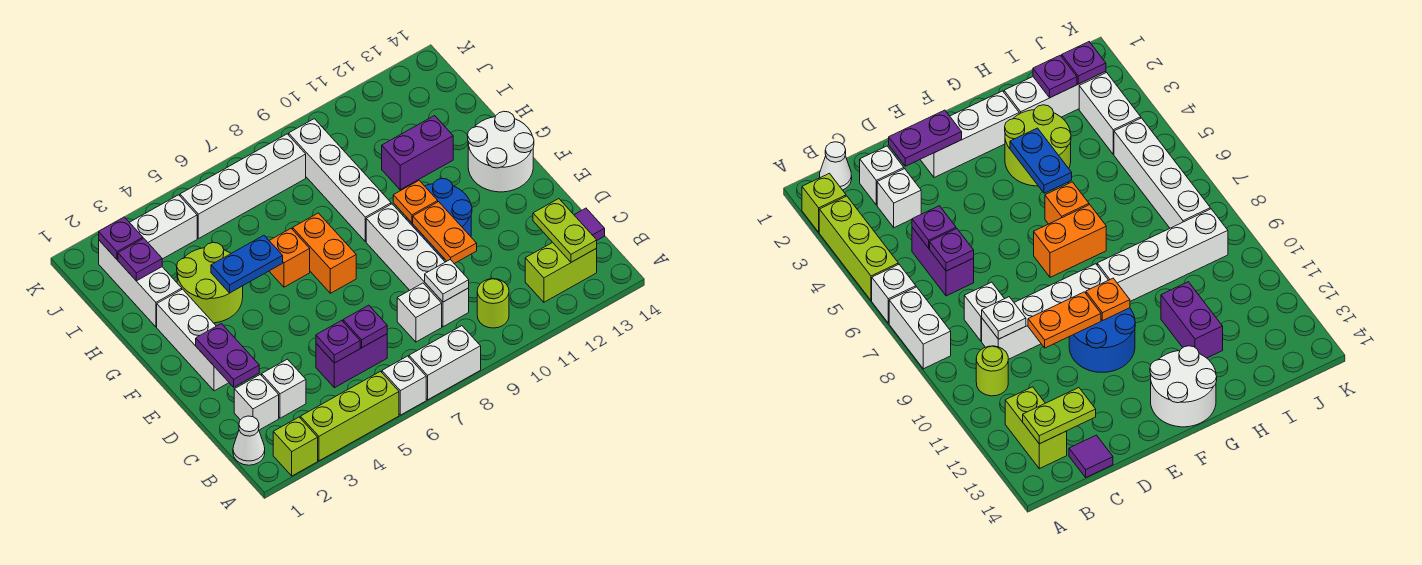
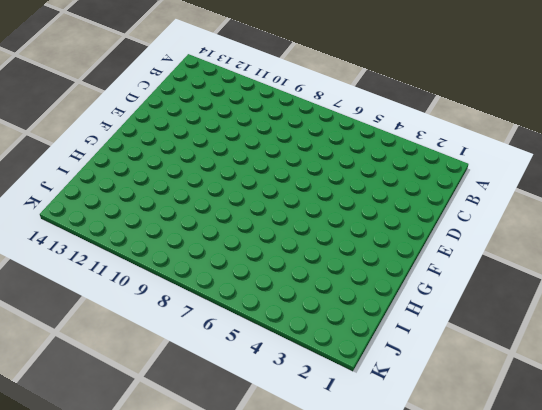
none -> lime brick A2 level 1
none -> lime brick A3:A5 level 1
none -> white brick A6 level 1
none -> white brick A7:A8 level 1

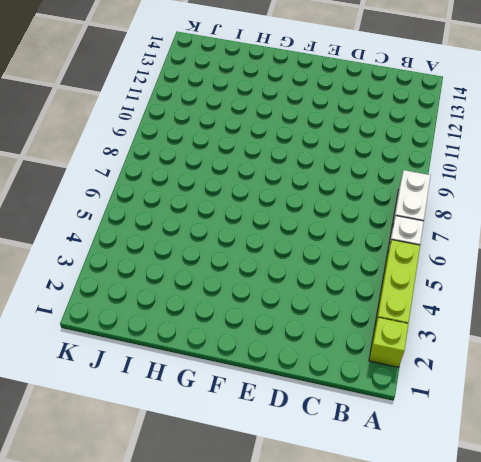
none -> white cone B1 level 1
none -> lime round brick B10 level 1
none -> lime brick B12:B13 level 1
none -> white brick C2 level 1

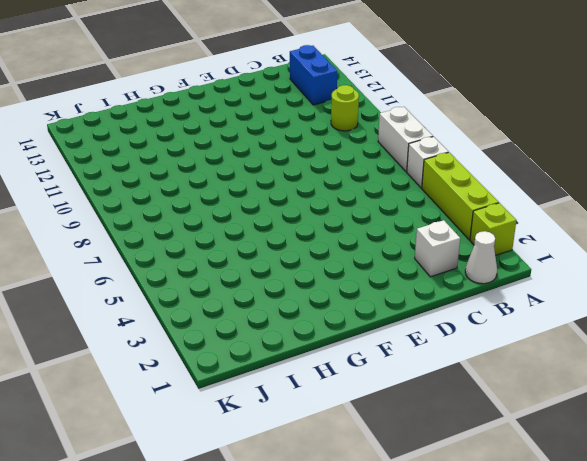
blue brick B12:B13 level 1 -> lime brick B12:B13 level 1
none -> white brick C3 level 1
none -> purple brick C5:C6 level 1
none -> white brick C8 level 1
none -> white brick C9:F9 level 1

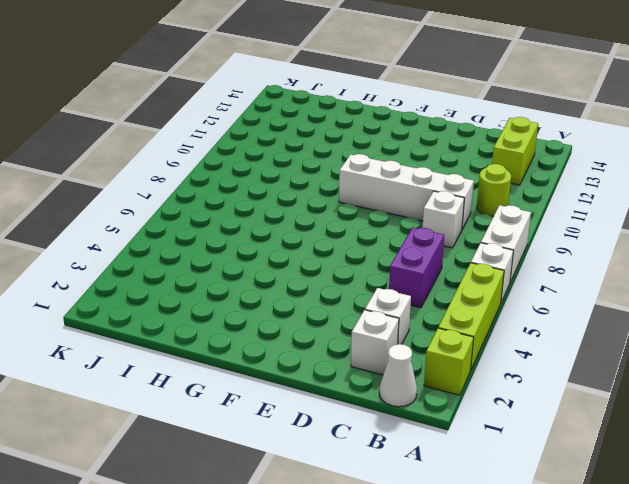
none -> purple tile C14 level 1
none -> white brick E2:G2 level 1
none -> blue round brick E10:F11 level 1
none -> orange brick F7:G7 level 1

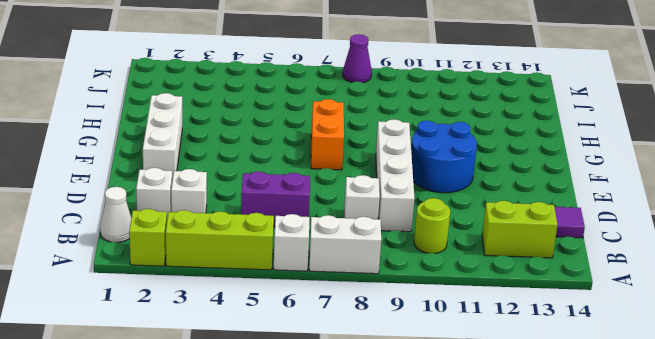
purple cone K8 level 1 -> none
none -> white round brick F13:G14 level 1
none -> lime round brick G3:H4 level 1
none -> orange brick G6 level 1
none -> white brick G9:J9 level 1

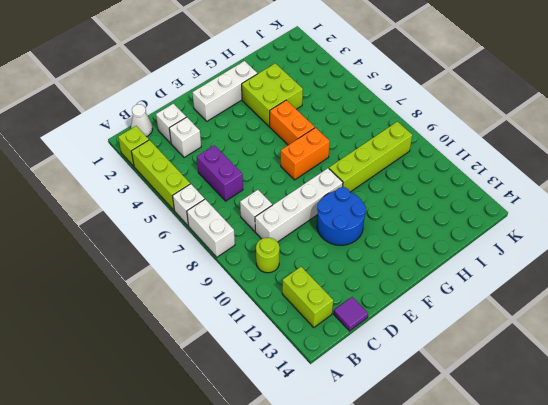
lime brick G3:H4 level 1 -> lime round brick G3:H4 level 1
orange brick G5:G6 level 1 -> orange brick G6 level 1
lime brick G9:J9 level 1 -> white brick G9:J9 level 1
none -> white round brick F13:G14 level 1
none -> white brick H2:J2 level 1
none -> purple brick H11:H12 level 1
none -> white brick J3:J4 level 1

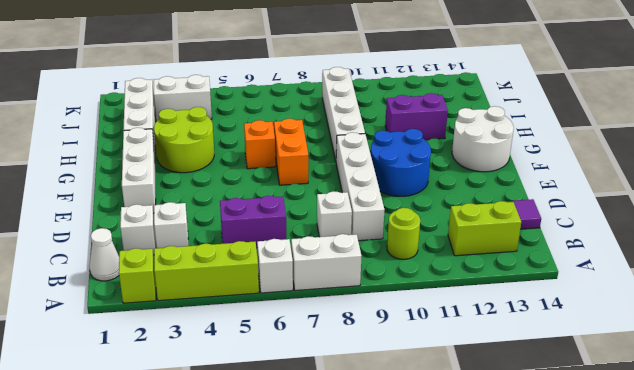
none -> white brick J5:J8 level 1
none -> lime plate B13:C13 level 2
none -> purple plate C5 level 2
none -> purple plate C6 level 2

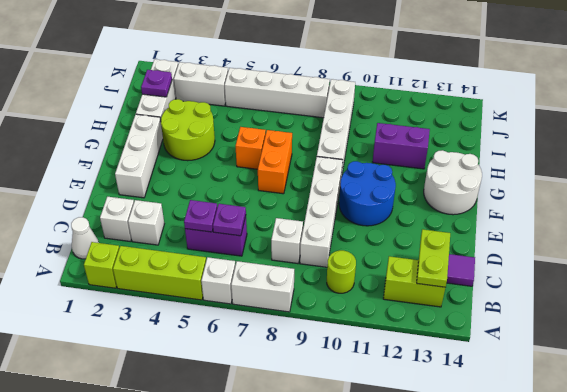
none -> white plate C9 level 2
none -> purple plate D2:E2 level 2
none -> orange plate D10:E10 level 2
none -> orange plate F10 level 2

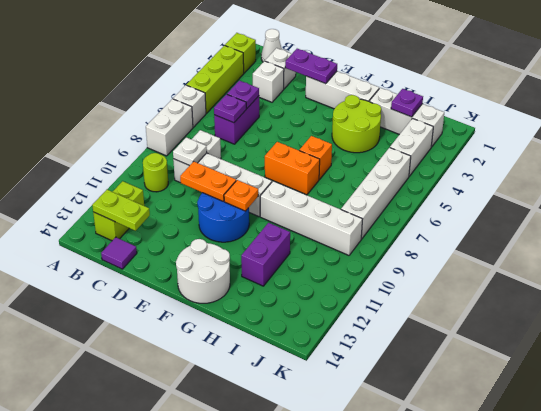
none -> blue plate G4:G5 level 2
none -> purple plate J2 level 2

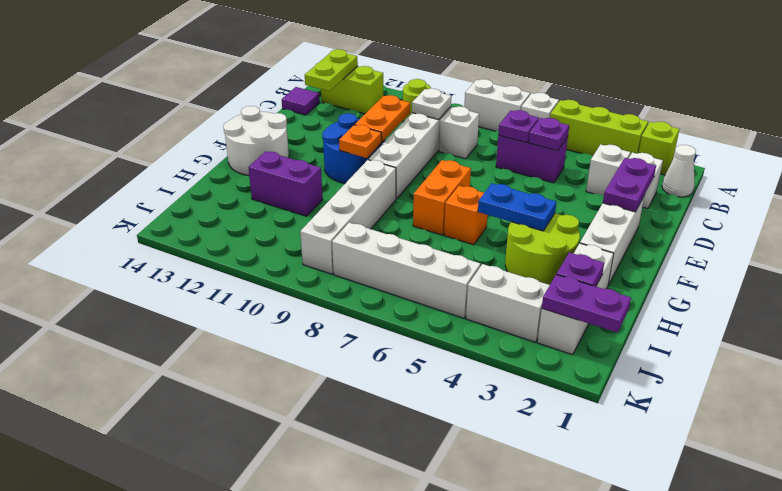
purple plate J1:J2 level 2 -> purple plate J2 level 2

